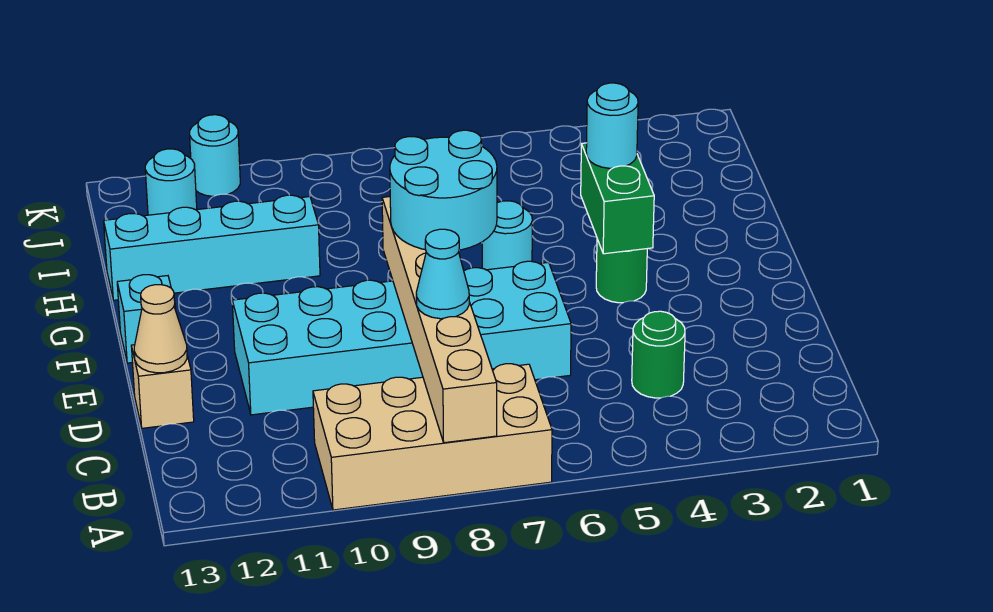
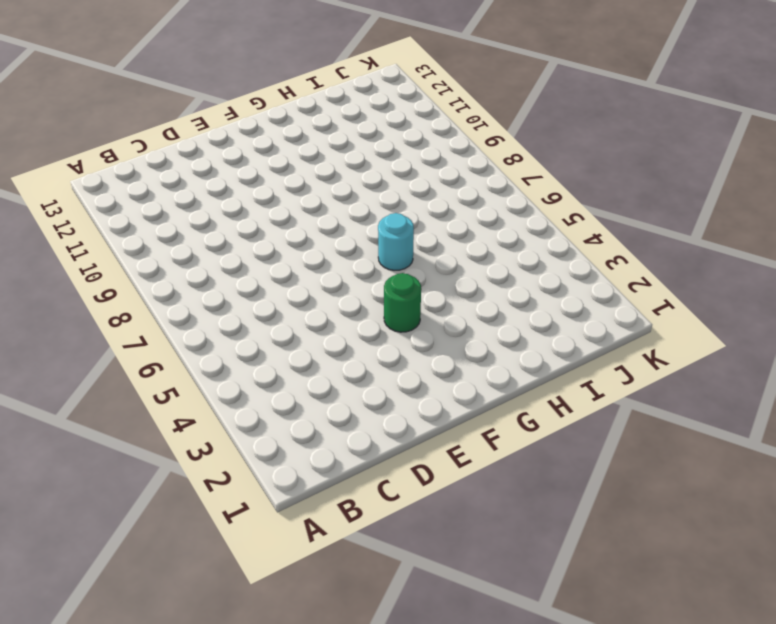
none -> tan brick A7:B10 level 1
none -> green round brick C4 level 1
none -> cyan brick D6:E11 level 1

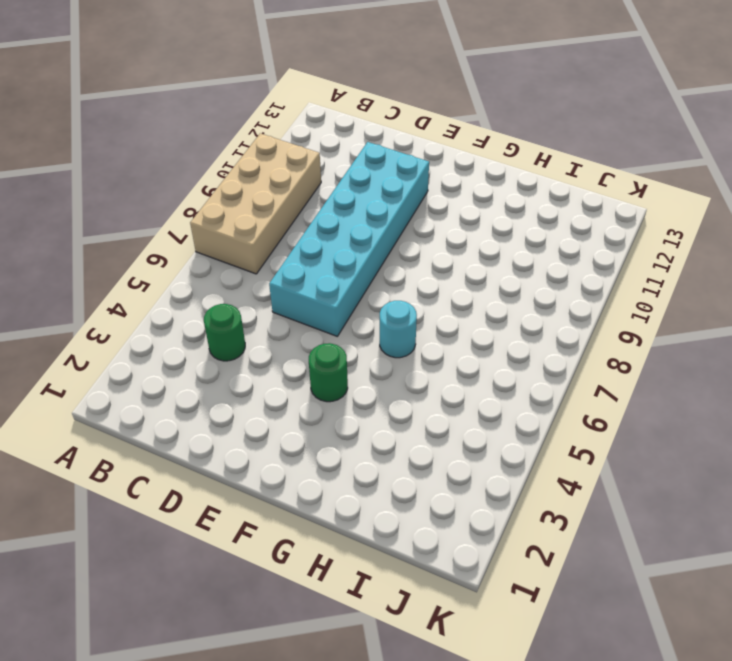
none -> tan brick D13 level 1
none -> cyan brick F13 level 1
none -> cyan brick H10:H13 level 1

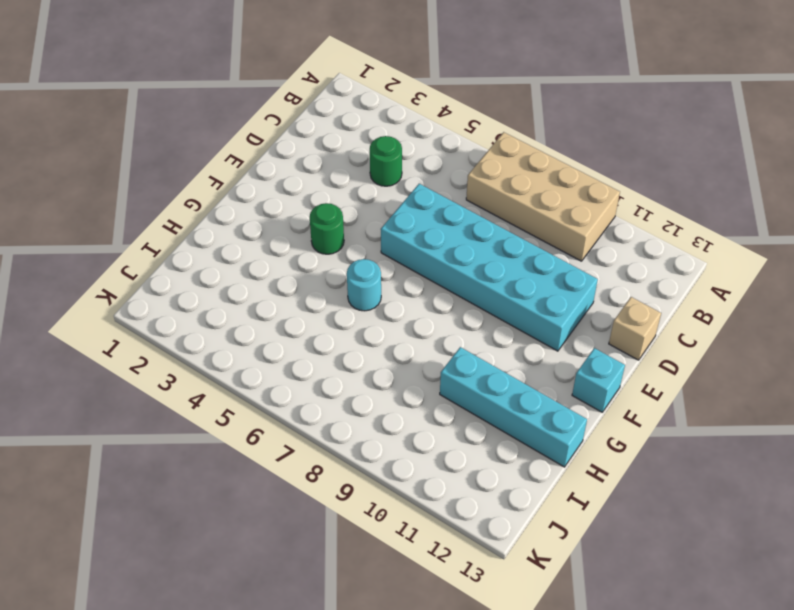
none -> cyan round brick J12 level 1
none -> cyan round brick K11 level 1
none -> tan brick A8:F8 level 2

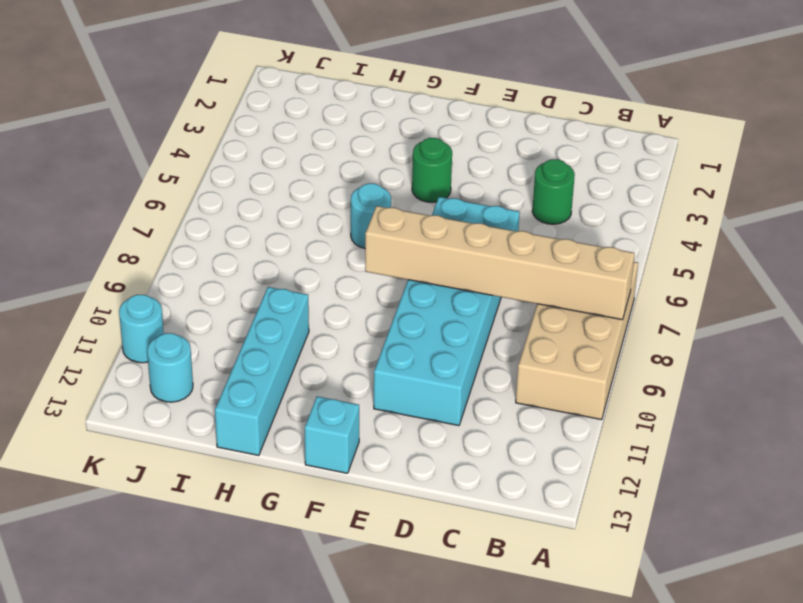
none -> tan brick D13 level 1
none -> tan cone D13 level 2
none -> green brick F4:G4 level 2

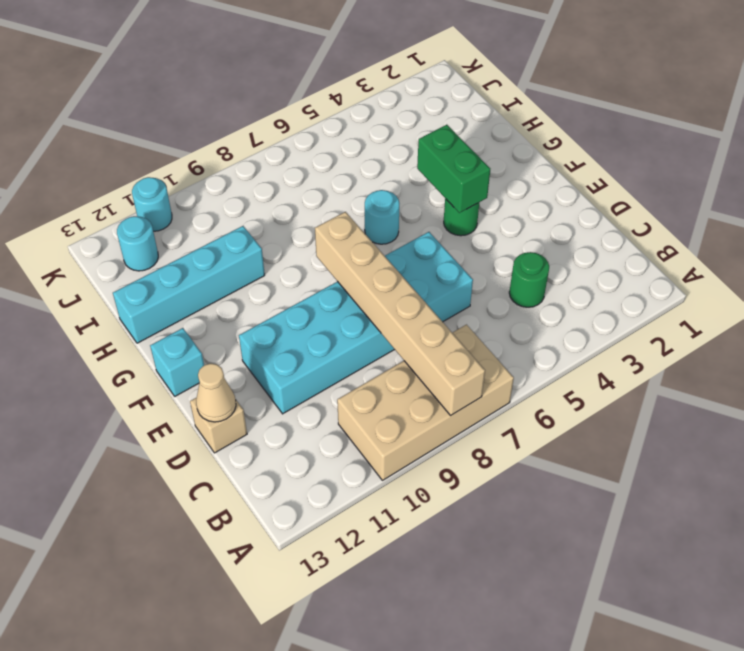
none -> cyan cone C8 level 3
none -> cyan round brick E7:F8 level 3
none -> cyan round brick G4 level 3

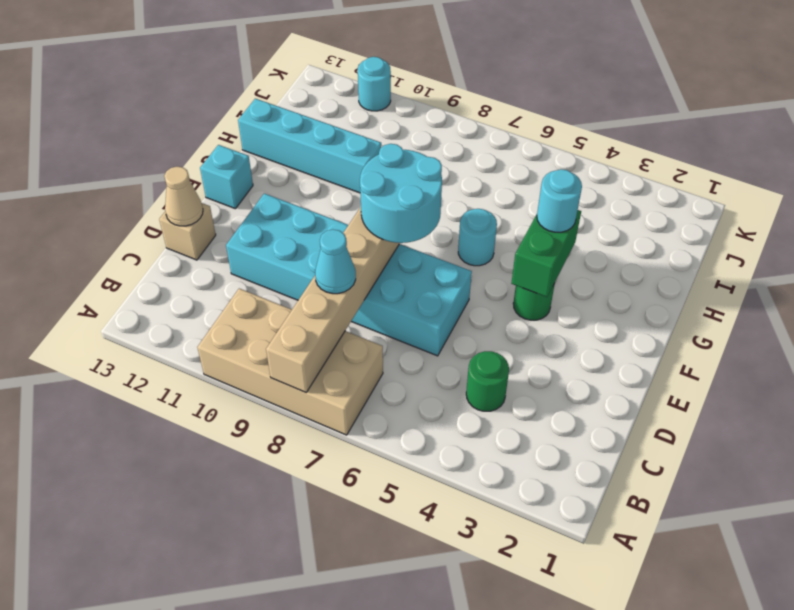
none -> cyan round brick J12 level 1

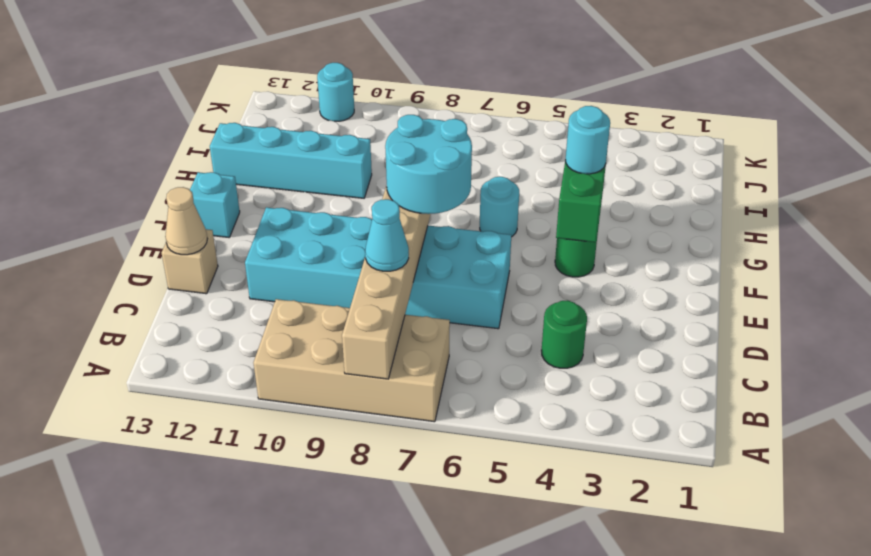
none -> cyan round brick J12 level 1

